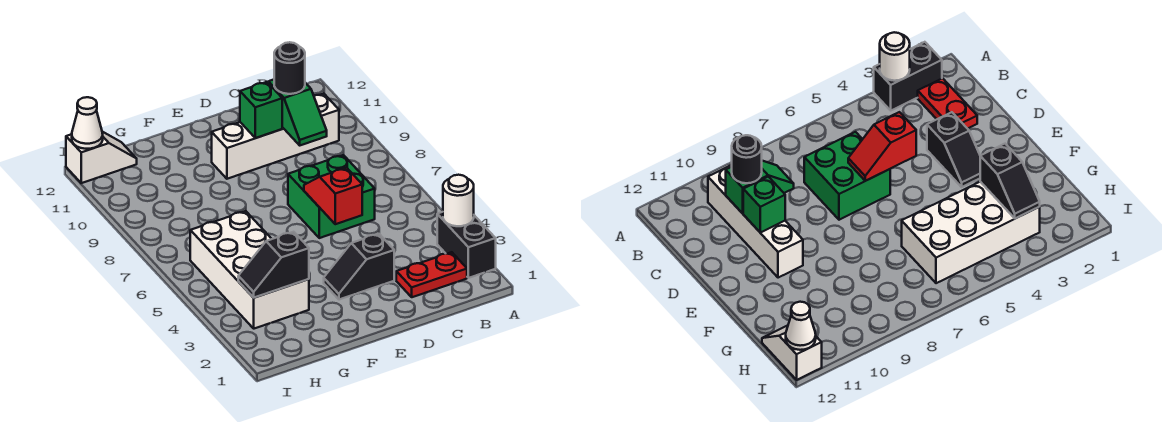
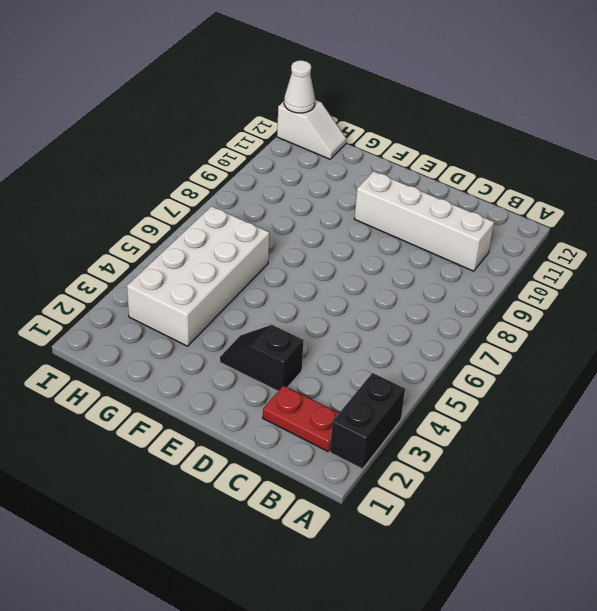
none -> green brick C6:D7 level 1
none -> white round brick A3 level 2
none -> green slope C9:C10 level 2 top 10

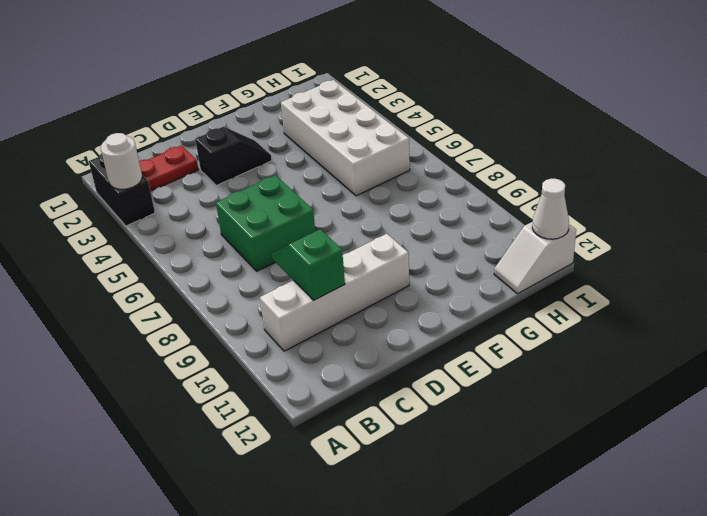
none -> red slope D5:D6 level 2 top 5
none -> green brick D10 level 2
none -> black slope G3:H3 level 2 top G

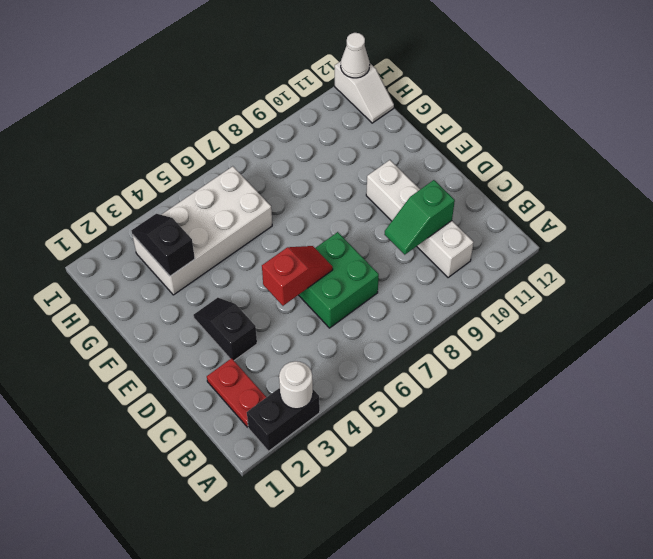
none -> green brick D10 level 2
none -> black round brick C10 level 3

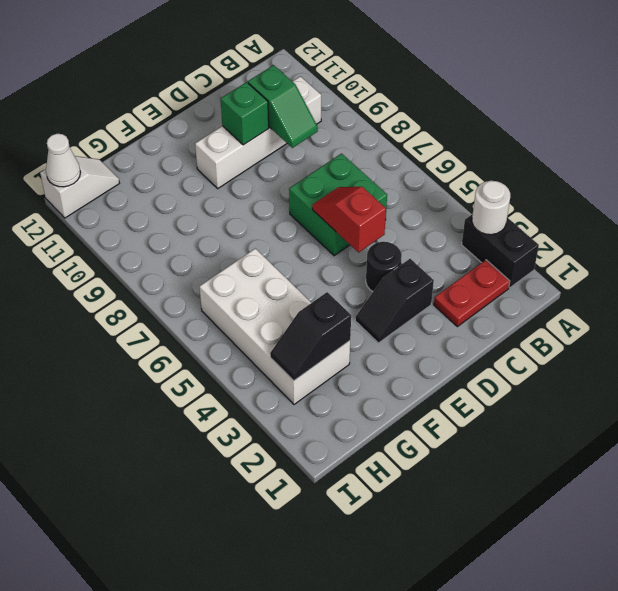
black round brick D4 level 1 -> black round brick C10 level 3

